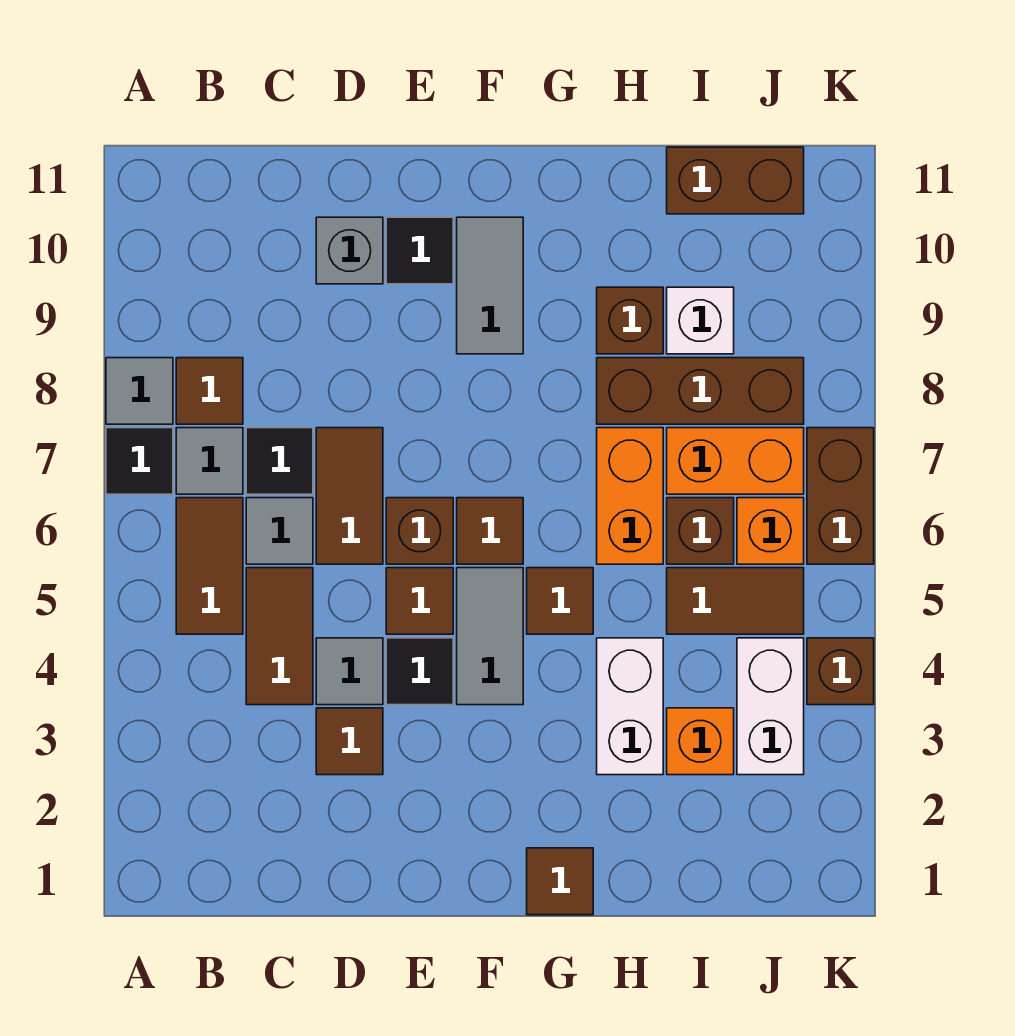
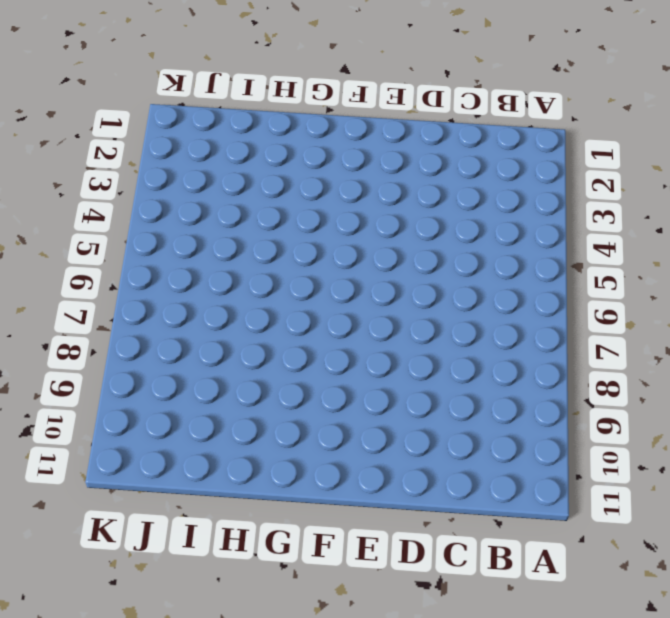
none -> black tile A7 level 1
none -> grey tile A8 level 1
none -> brown tile B5:B6 level 1
none -> grey tile B7 level 1

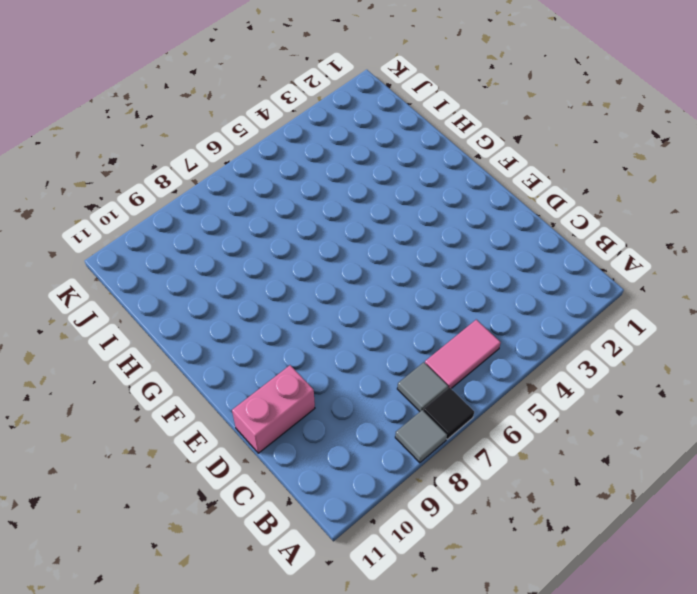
pink tile B5:B6 level 1 -> brown tile B5:B6 level 1
pink brick D10:D11 level 1 -> grey brick D10 level 1
none -> brown tile B8 level 1
none -> brown tile C4:C5 level 1
none -> grey tile C6 level 1
none -> black tile C7 level 1

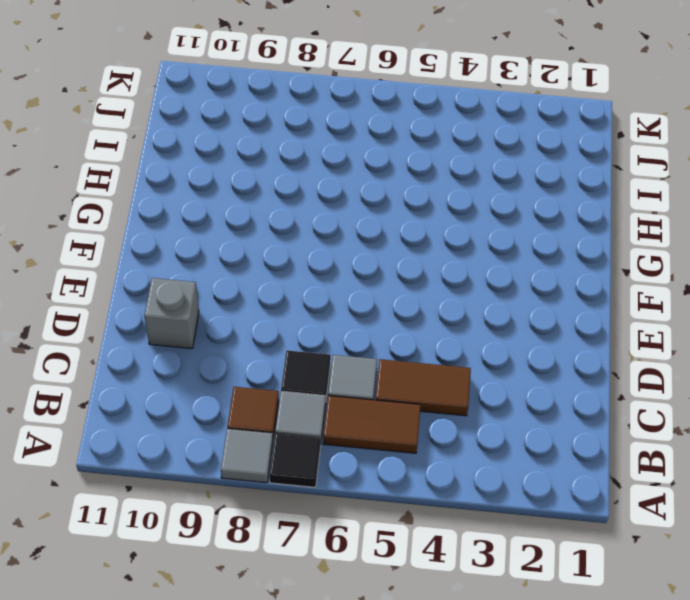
none -> brown tile D3 level 1
none -> grey tile D4 level 1
none -> brown tile D6:D7 level 1
none -> black tile E4 level 1

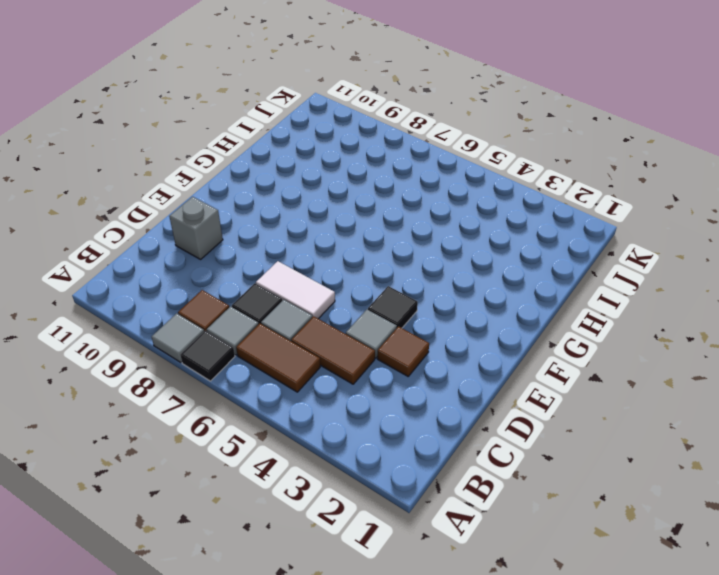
white tile D6:D7 level 1 -> brown tile D6:D7 level 1
none -> brown tile E5 level 1
none -> brown brick E6 level 1
none -> black tile E10 level 1
none -> grey tile F4:F5 level 1

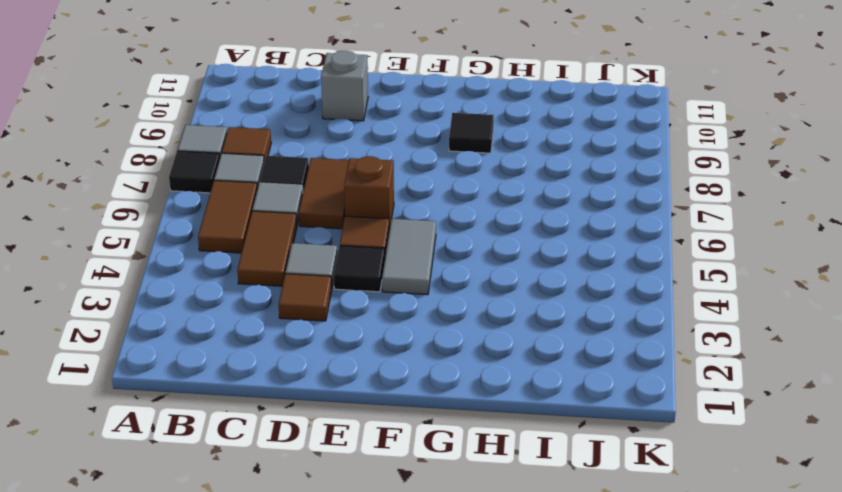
black tile G9 level 1 -> black tile E10 level 1
none -> brown tile F6 level 1
none -> grey tile F9:F10 level 1
none -> brown tile G1 level 1
none -> brown tile G5 level 1

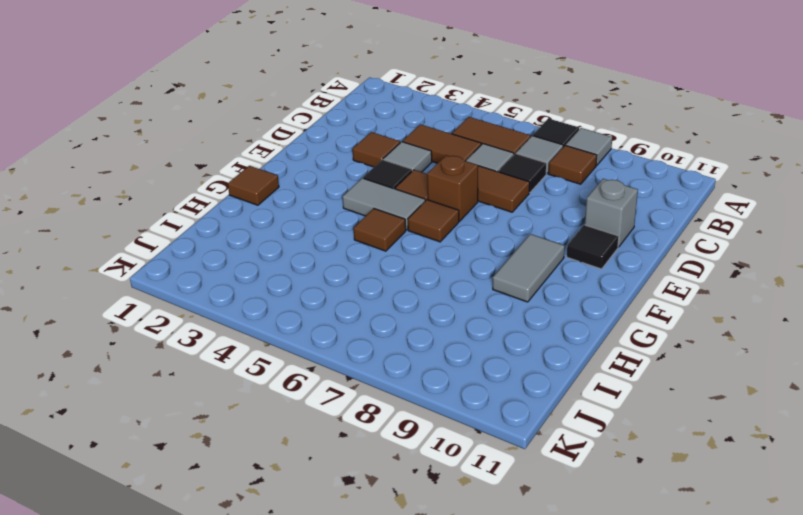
grey tile F9:G9 level 1 -> grey tile F9:F10 level 1
none -> white brick H3:H4 level 1
none -> orange brick H6:H7 level 1
none -> brown brick H8:J8 level 1
none -> brown brick H9 level 1

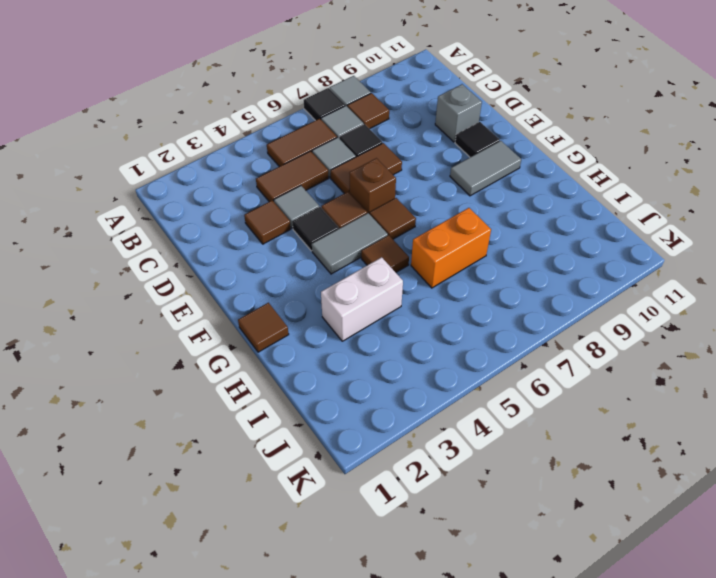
none -> brown brick H8:J8 level 1
none -> brown brick H9 level 1
none -> orange brick I3 level 1
none -> brown tile I5:J5 level 1

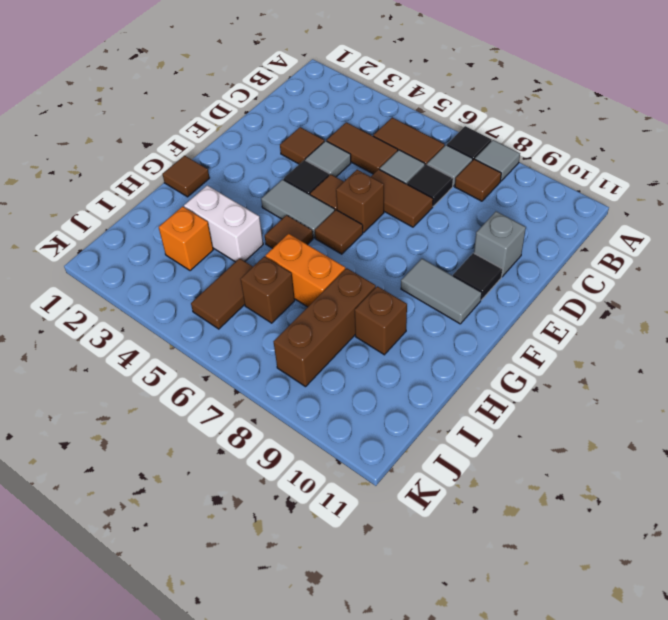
none -> orange brick I7:J7 level 1
none -> white brick I9 level 1
none -> brown brick I11:J11 level 1
none -> white brick J3:J4 level 1

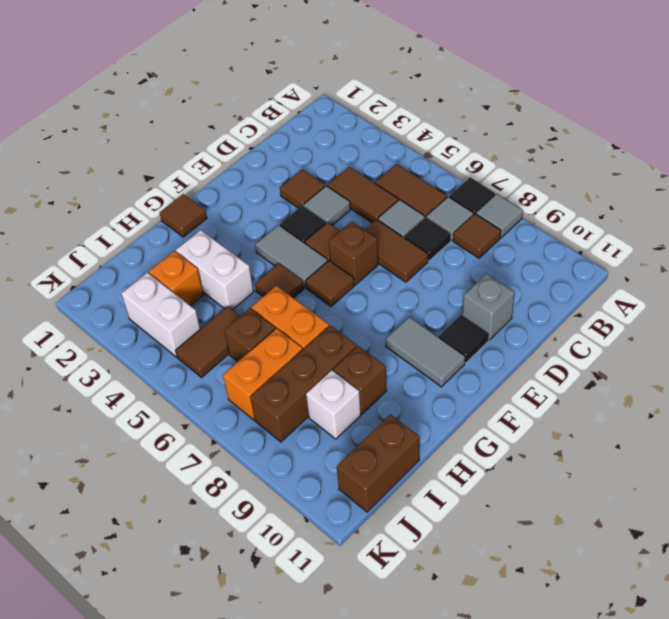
none -> orange brick J6 level 1
none -> brown brick K4 level 1
none -> brown brick K6:K7 level 1

